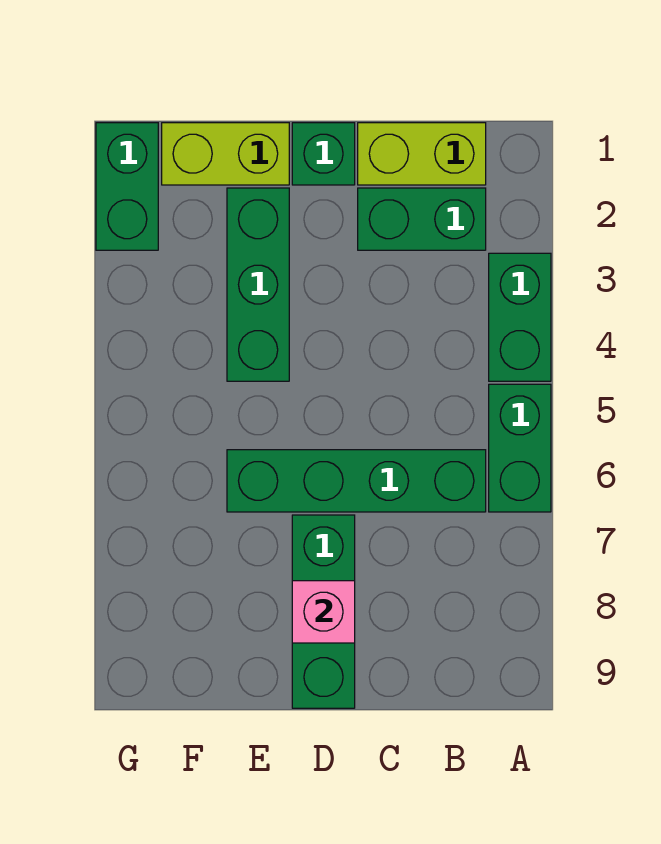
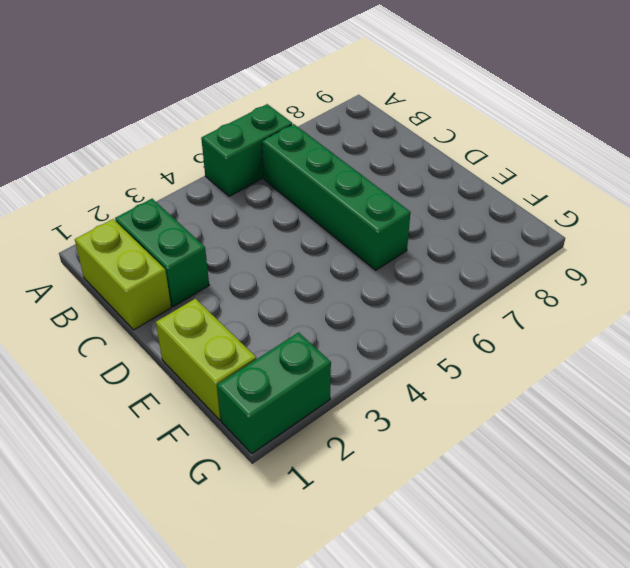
none -> green brick A3:A4 level 1
none -> green brick D1 level 1

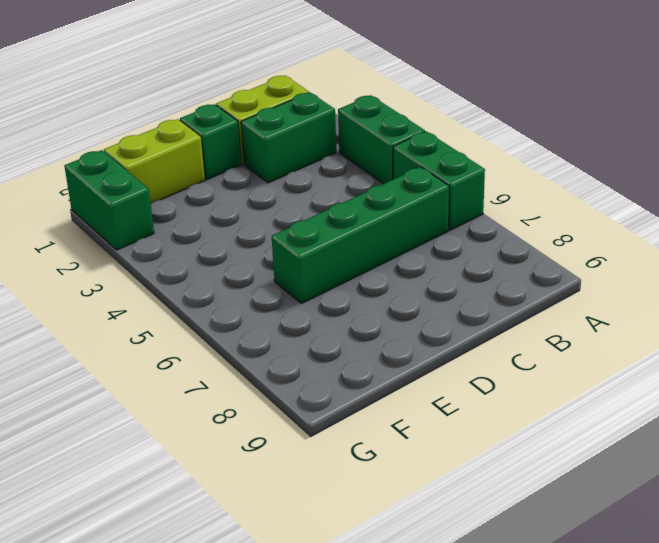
none -> green brick D7:D9 level 1
none -> green brick E2:E4 level 1

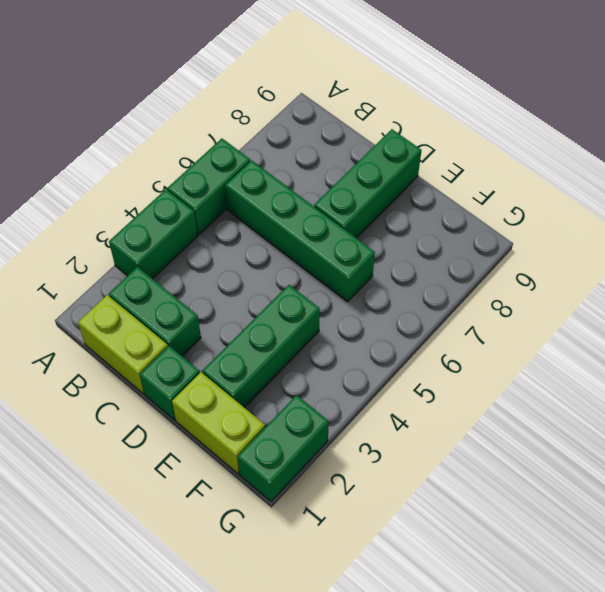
none -> pink brick D8 level 2

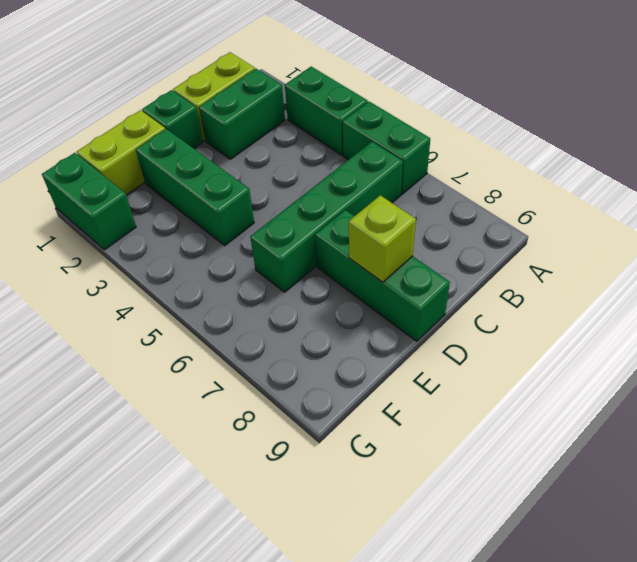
lime brick D8 level 2 -> pink brick D8 level 2

